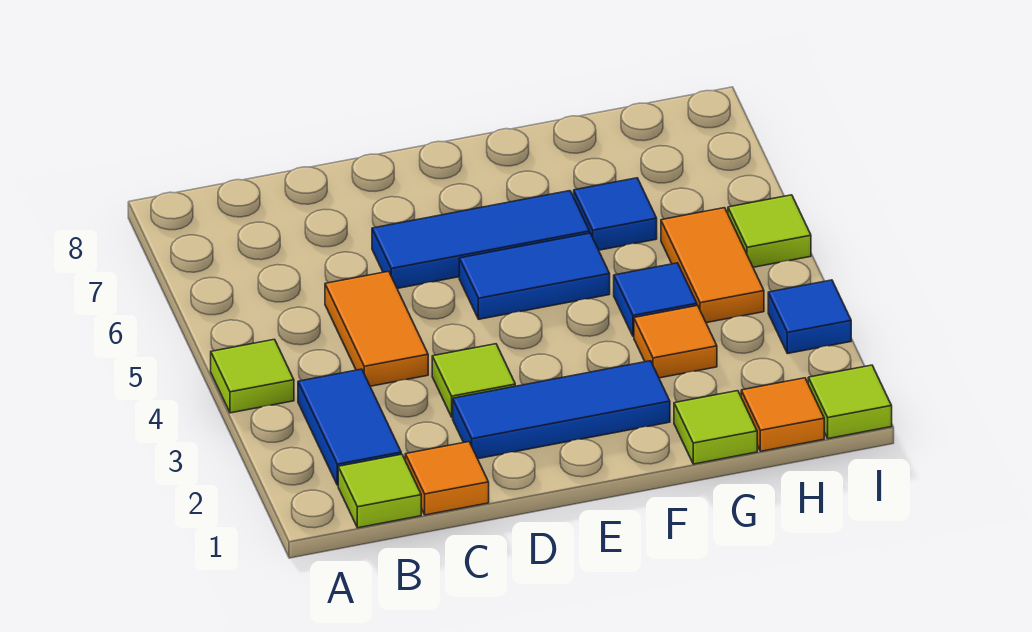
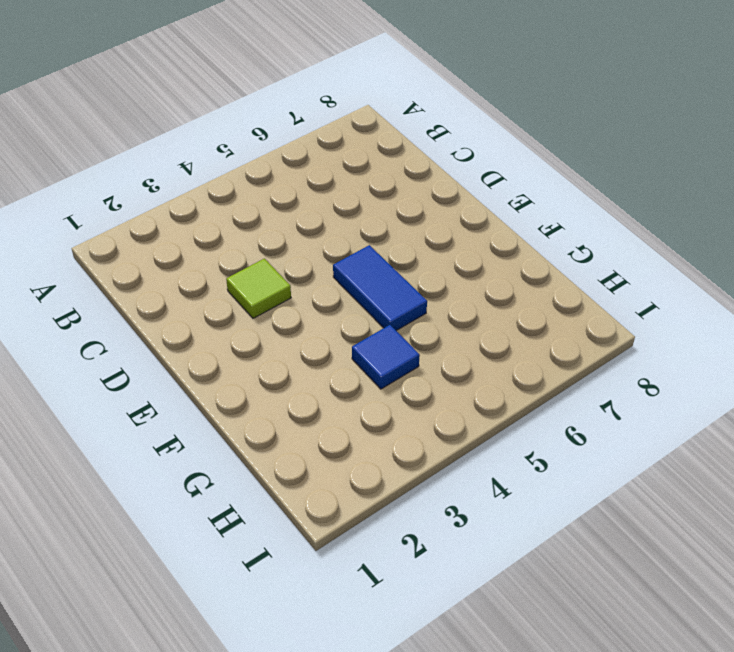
none -> lime tile A4 level 1
none -> lime tile B1 level 1
none -> blue tile B2:B3 level 1

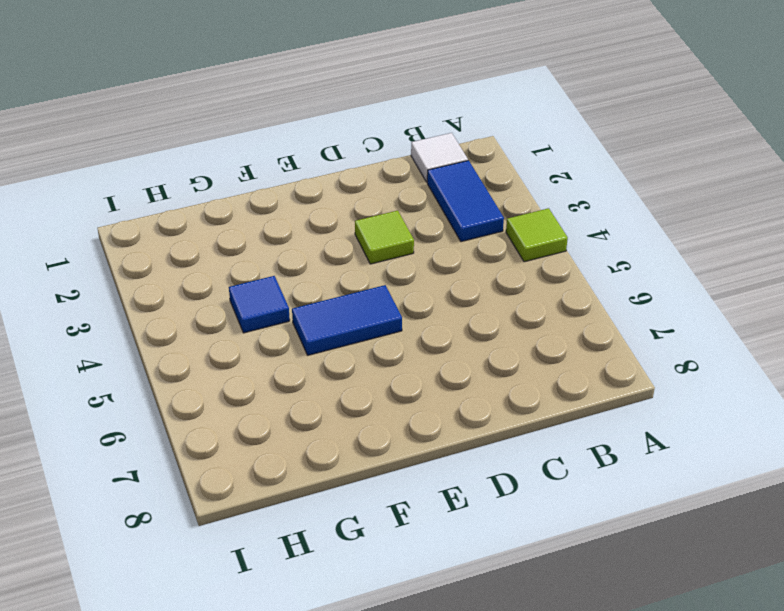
white tile B1 level 1 -> lime tile B1 level 1
none -> orange tile C1 level 1
none -> orange tile C4:C5 level 1
none -> blue tile D2:F2 level 1

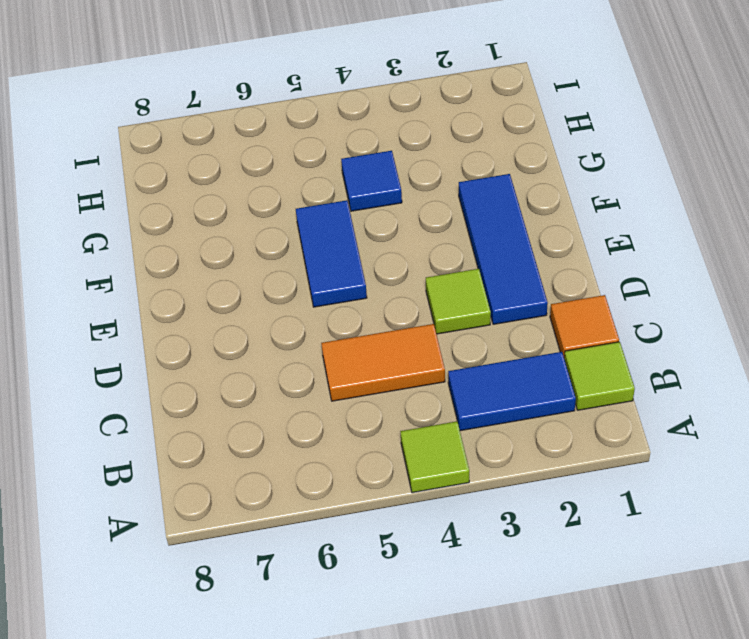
none -> blue tile D6:F6 level 1
none -> lime tile G1 level 1
none -> orange tile G3 level 1

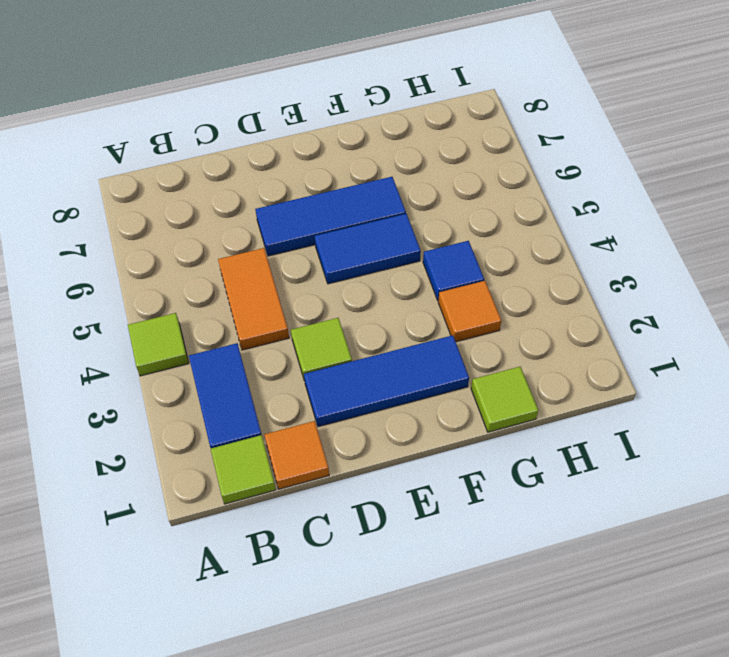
none -> blue tile G6 level 1
none -> orange tile H1 level 1
none -> orange tile H4:H5 level 1

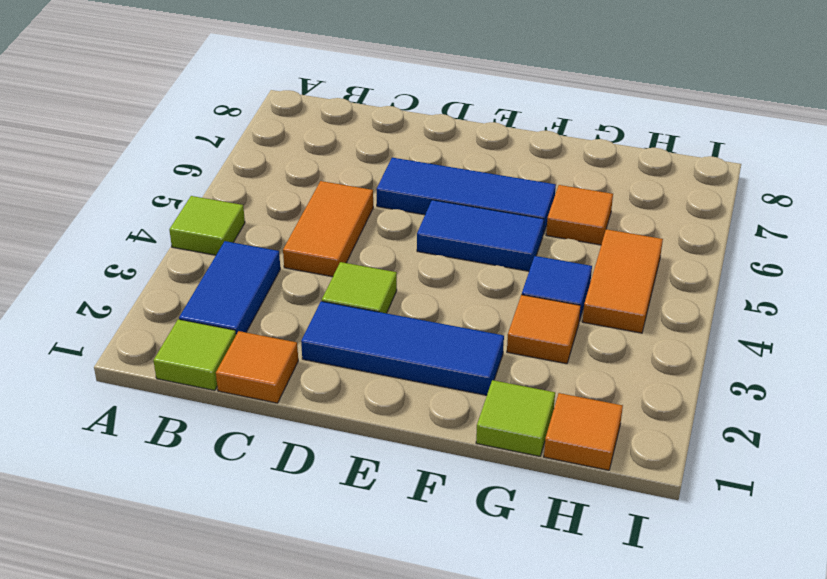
orange tile G6 level 1 -> blue tile G6 level 1
none -> lime tile I1 level 1
none -> blue tile I3 level 1
none -> lime tile I5 level 1

